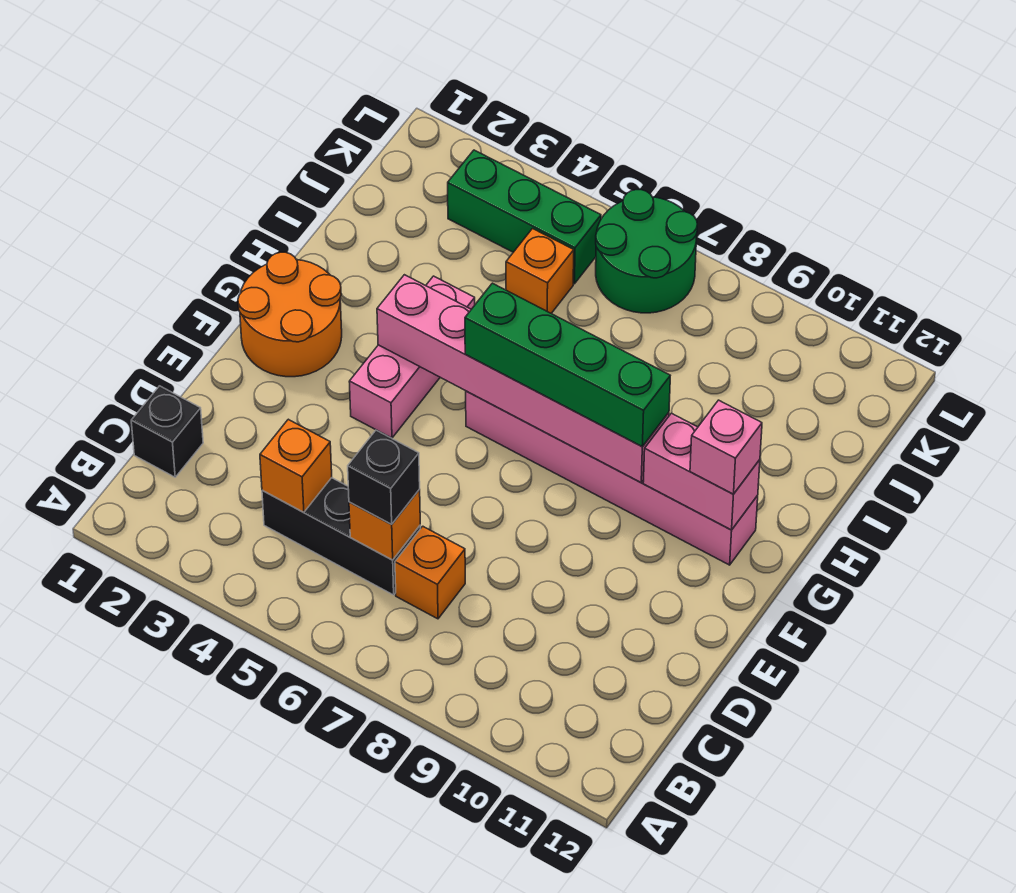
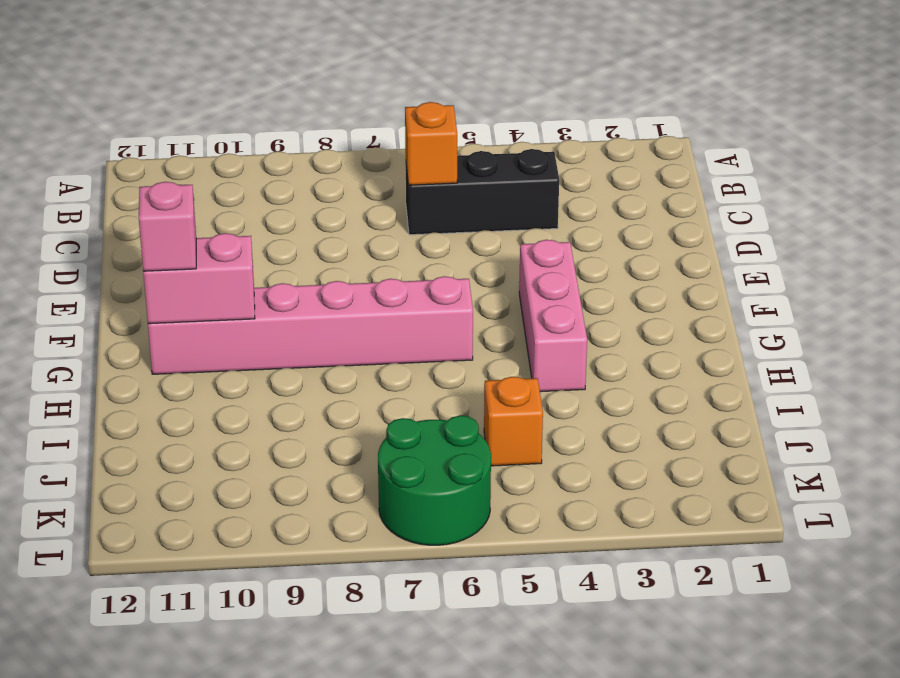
none -> black brick C1 level 1
none -> orange brick C7 level 1
none -> orange round brick F1:G2 level 1

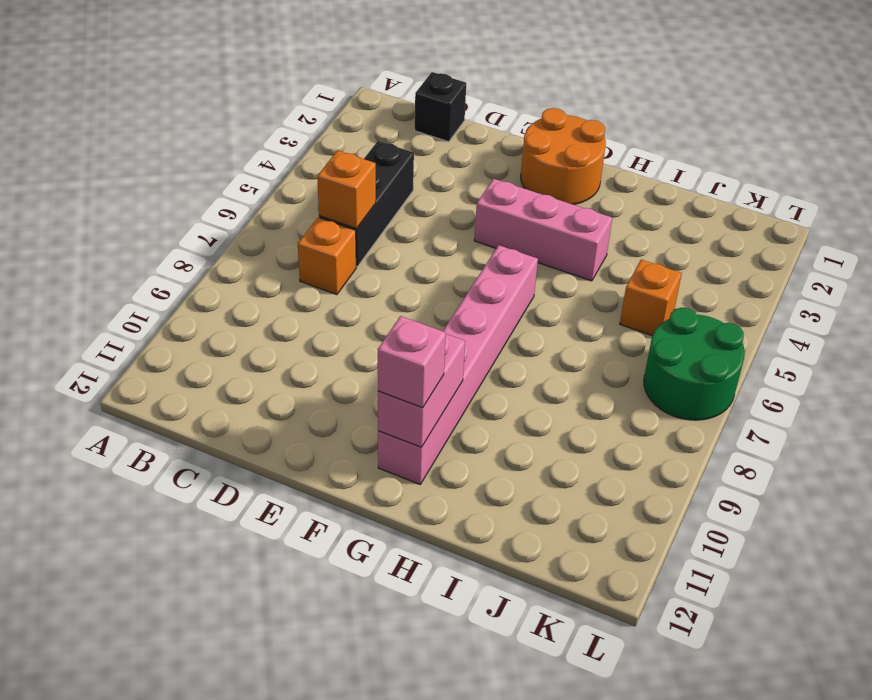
none -> green brick K3:K5 level 1
none -> orange brick C4 level 2
none -> pink brick G4:G9 level 2

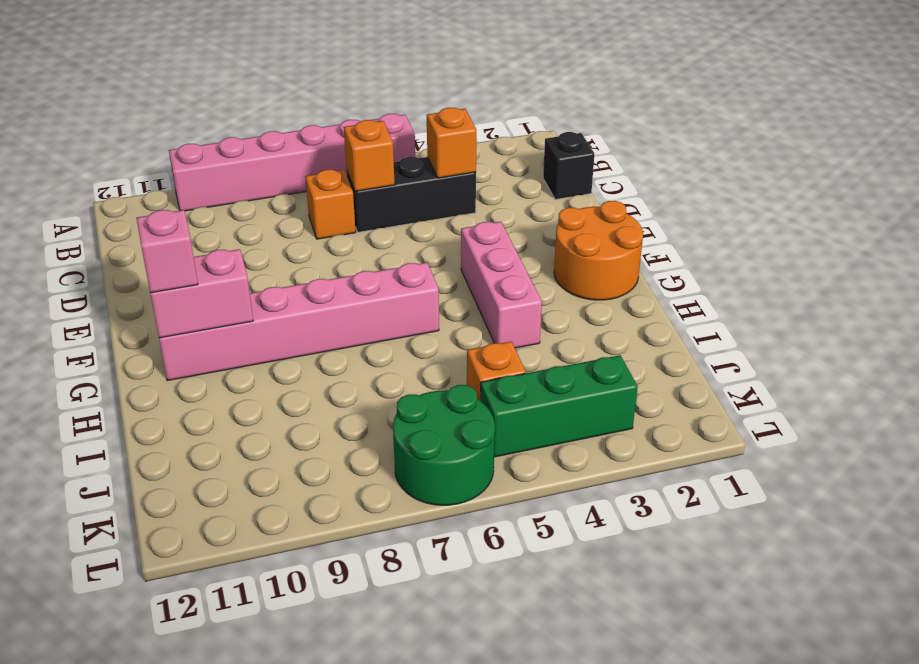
pink brick A5:A10 level 1 -> pink brick G4:G9 level 2
none -> black brick C6 level 3
none -> green brick G6:G9 level 3

